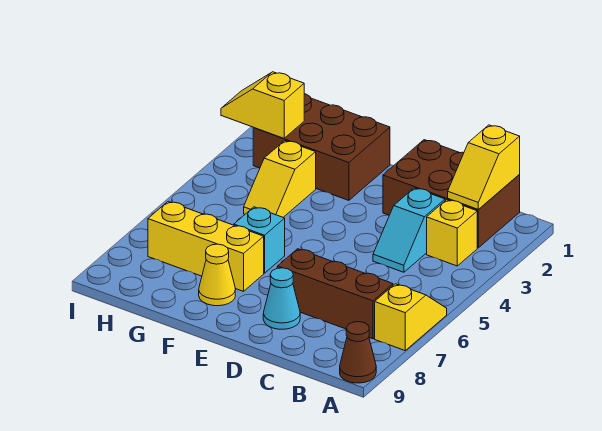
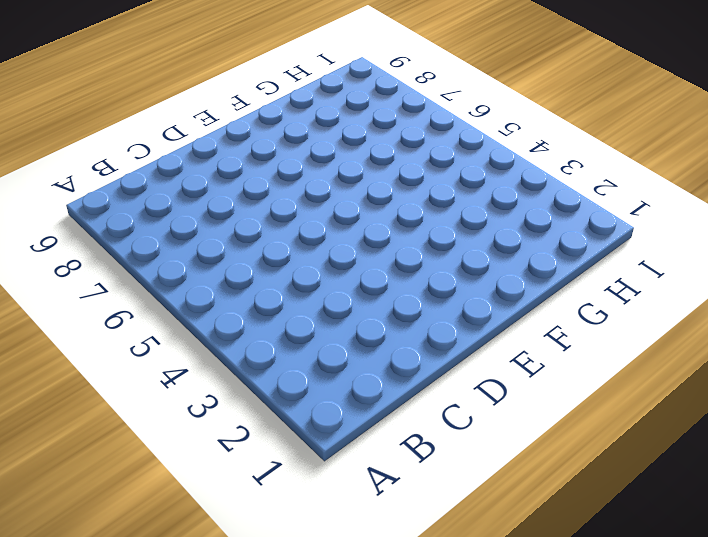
none -> yellow slope A6:A7 level 1 top 7
none -> brown cone A9 level 1
none -> brown brick B1:D2 level 1

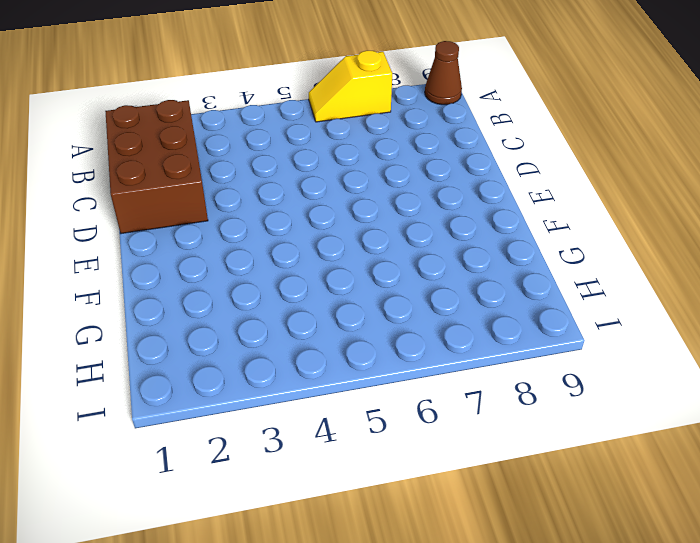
none -> yellow brick B3 level 1
none -> brown brick B7:D7 level 1
none -> cyan slope C3:C4 level 1 top 3

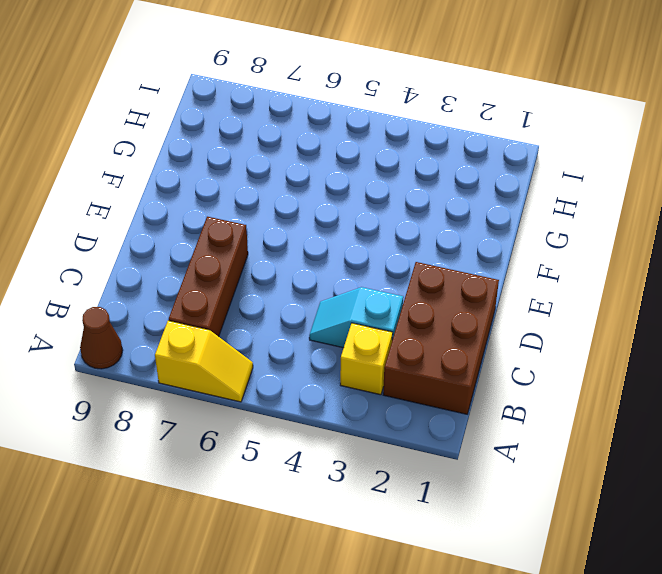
none -> cyan cone D8 level 1
none -> brown brick F1:H2 level 1
none -> cyan brick F6 level 1

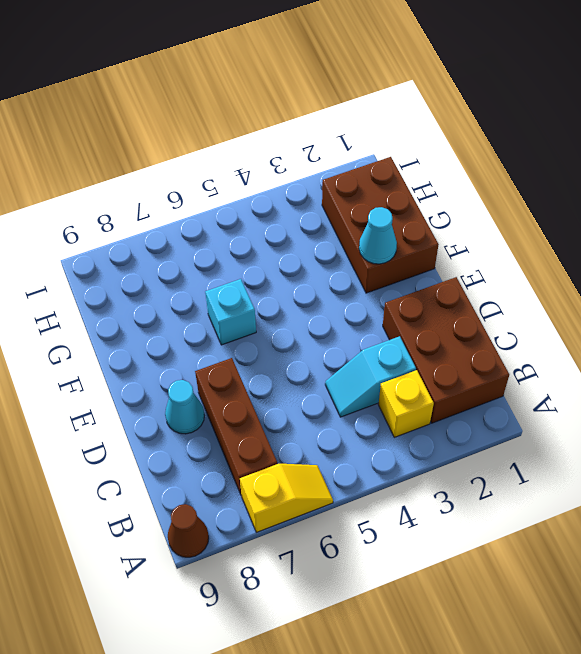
cyan cone F2 level 2 -> none
none -> yellow brick F7:H7 level 1
none -> yellow cone F8 level 1
none -> yellow slope G3:G4 level 1 top 3

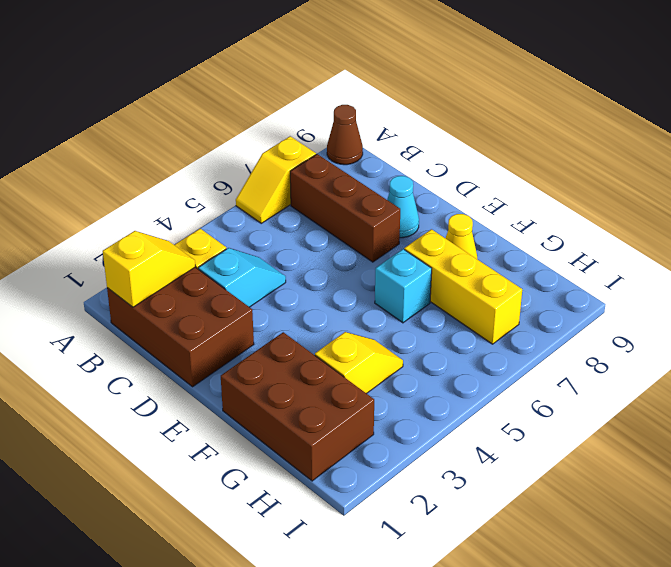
none -> yellow slope H2:I2 level 2 top H

